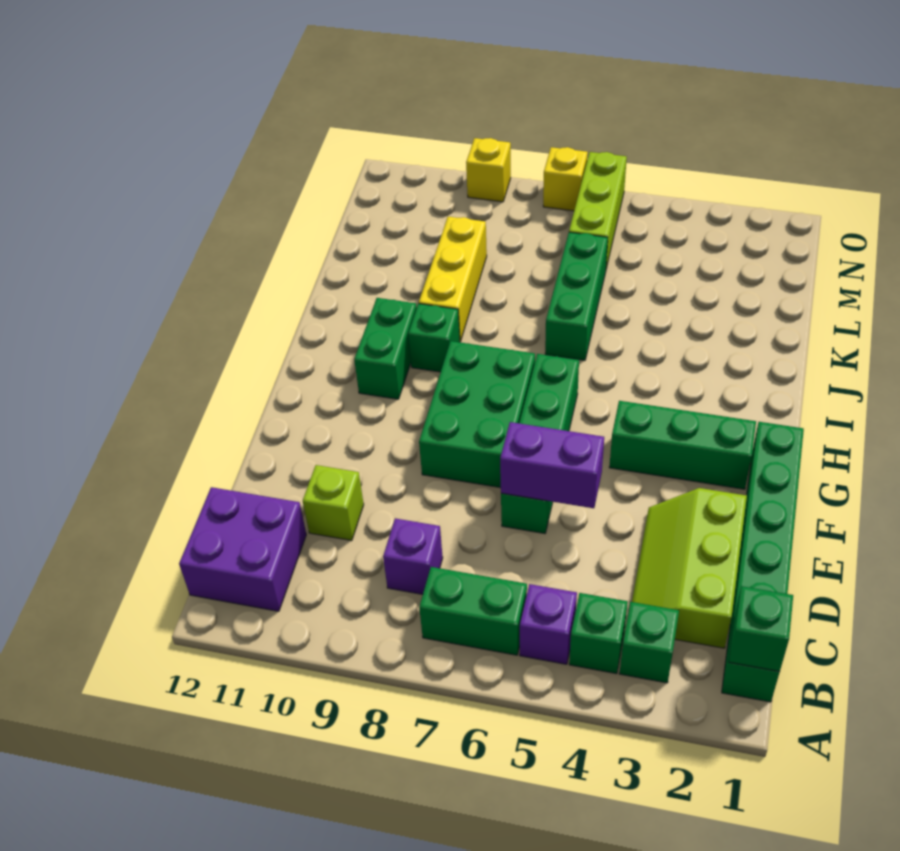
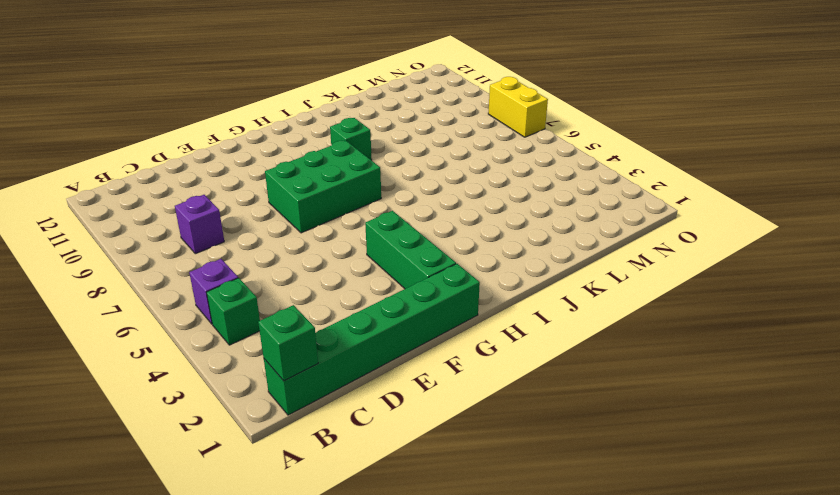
yellow brick O7:O8 level 1 -> yellow brick O7 level 1
none -> green brick B3 level 1
none -> green brick B6:B7 level 1
none -> purple brick B11:C12 level 1

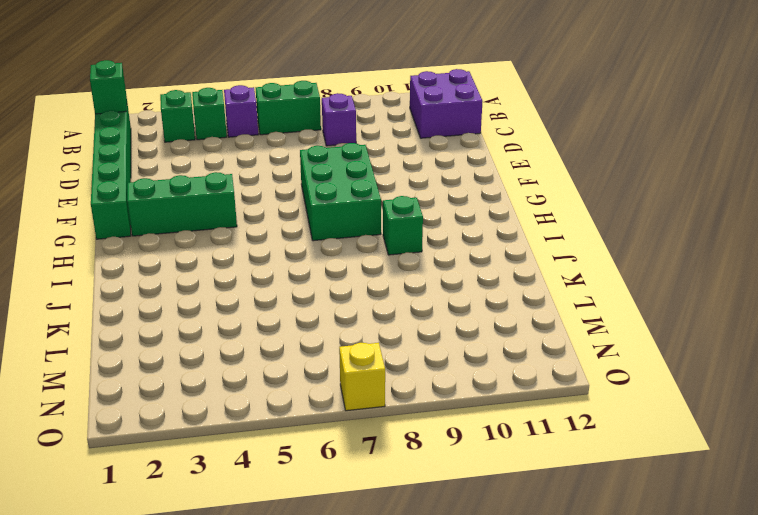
none -> lime slope C2:E3 level 1 top 2
none -> lime brick D10 level 1
none -> green brick E6:H6 level 1

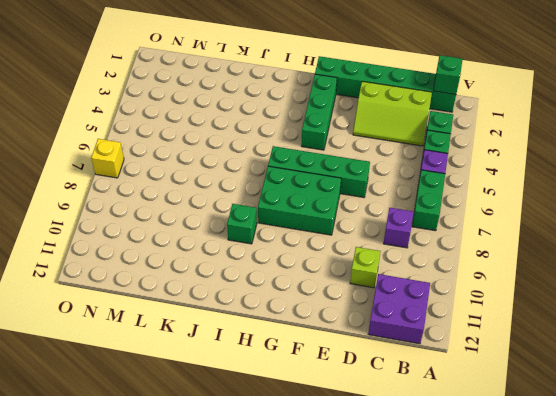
none -> green brick H10:I10 level 1
none -> green brick J6:L6 level 1
none -> yellow brick J9:L9 level 1

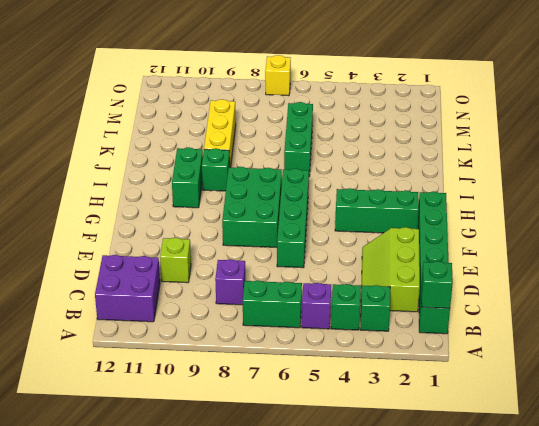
none -> lime brick M6:O6 level 1
none -> yellow brick O9 level 1
none -> purple brick E5:E6 level 2

